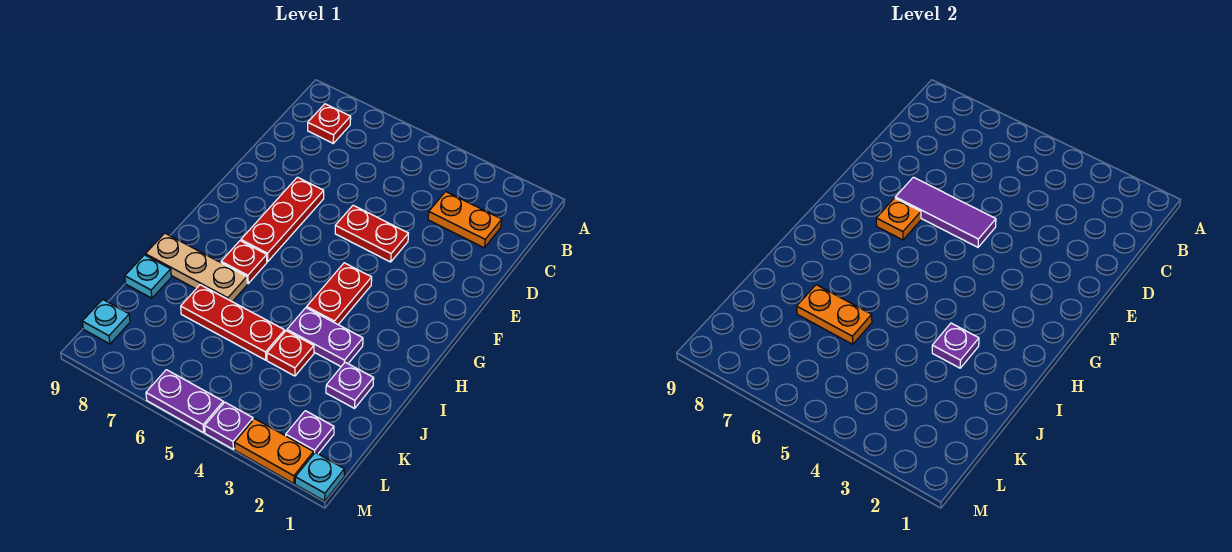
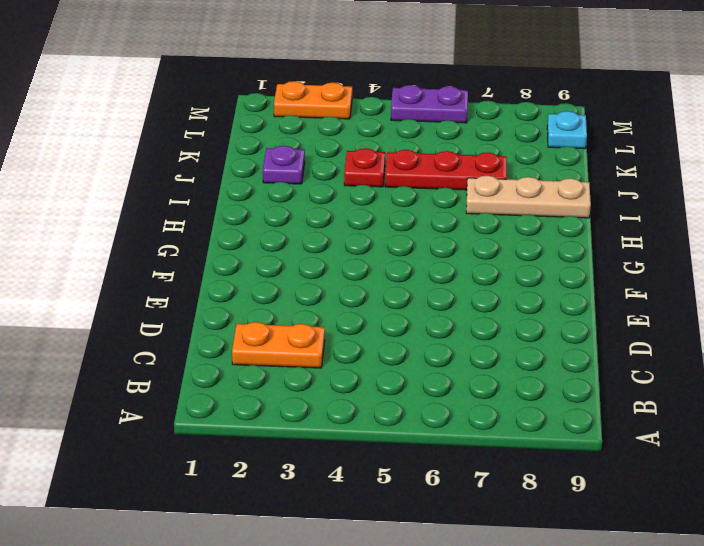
none -> red plate B8 level 1
none -> red plate E4:E5 level 1
none -> red plate E7:G7 level 1

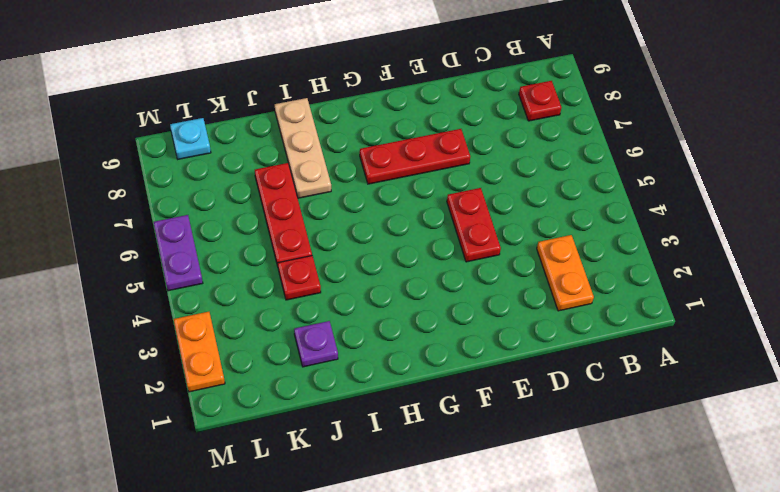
none -> red plate G4:H4 level 1
none -> red plate H7 level 1
none -> purple plate I3:I4 level 1

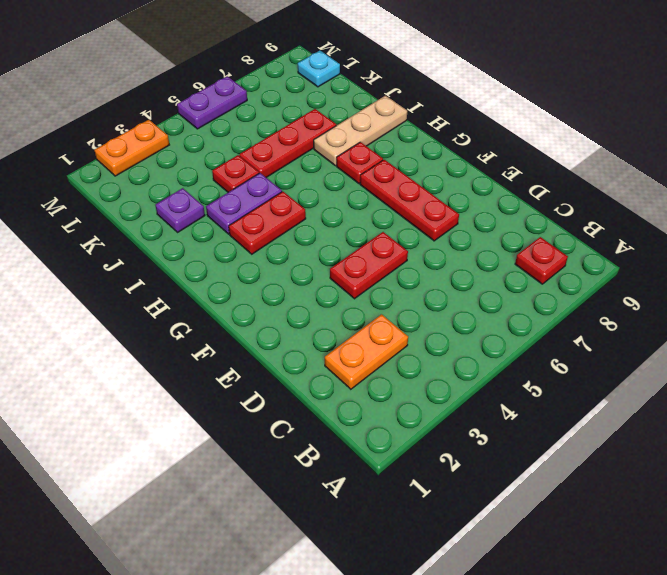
red plate H3:H4 level 1 -> red plate G4:H4 level 1
none -> cyan plate J9 level 1
none -> purple plate L2 level 1
none -> cyan plate M1 level 1

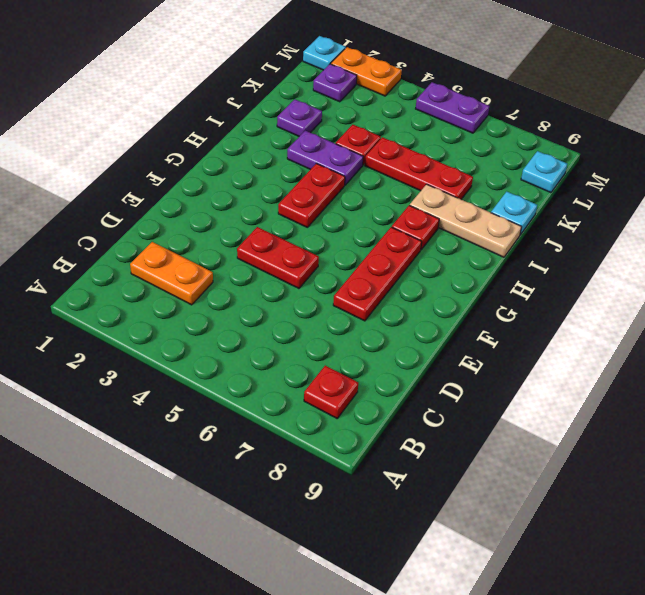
none -> purple plate M4 level 1
none -> purple tile E5:E7 level 2
none -> orange plate F7 level 2

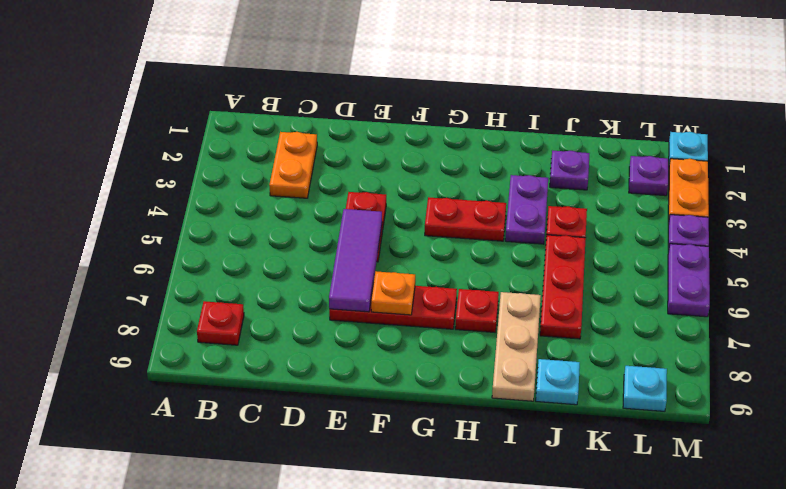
none -> purple plate I3 level 2
none -> orange plate J6:J7 level 2

